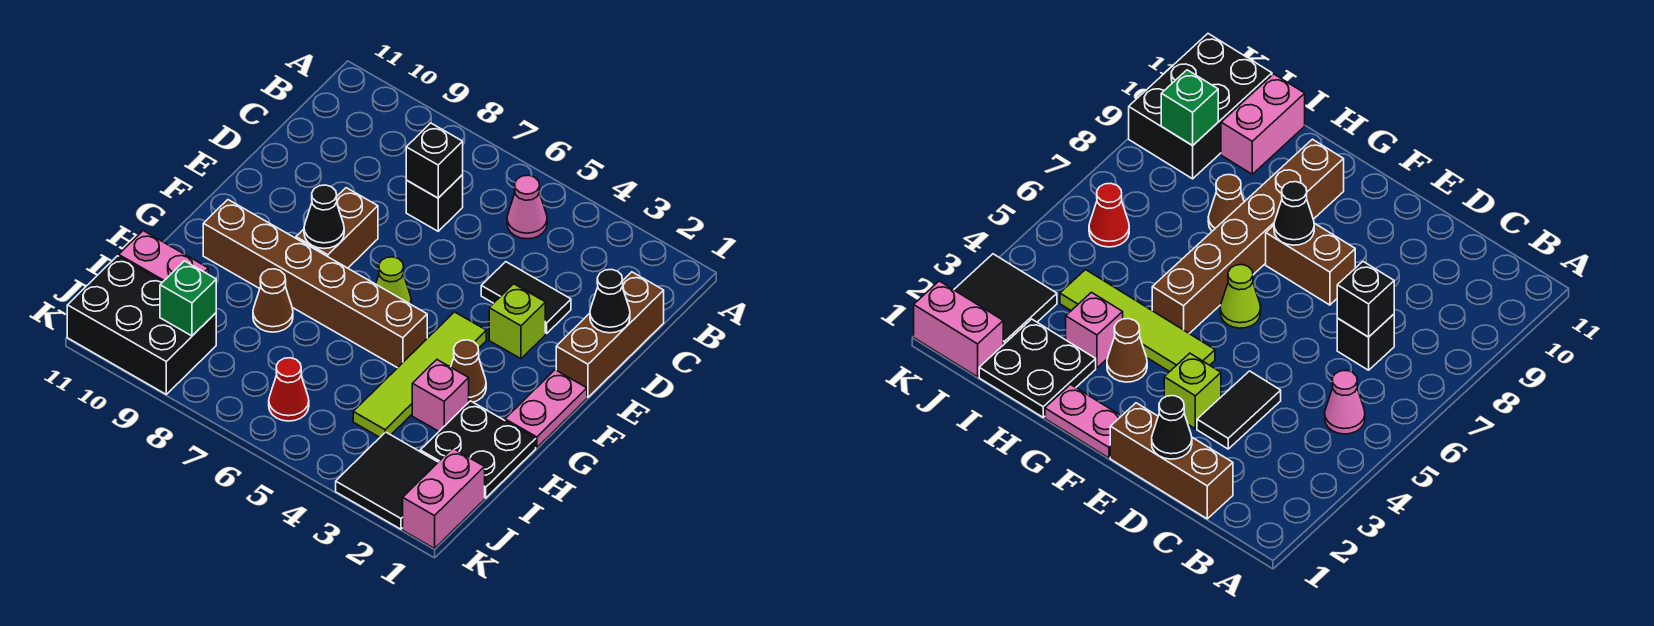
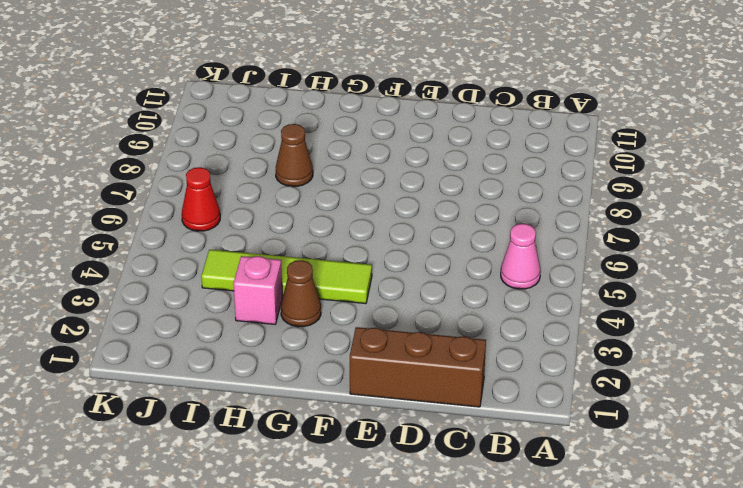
none -> black brick C7 level 1
none -> black tile D3:D4 level 1
none -> lime brick E3 level 1

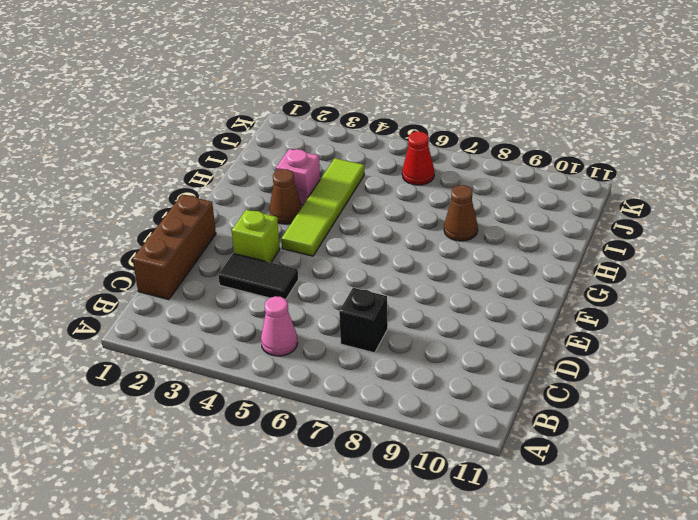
none -> brown brick E8:F8 level 1
none -> pink plate F1:G1 level 1
none -> lime cone F6 level 1

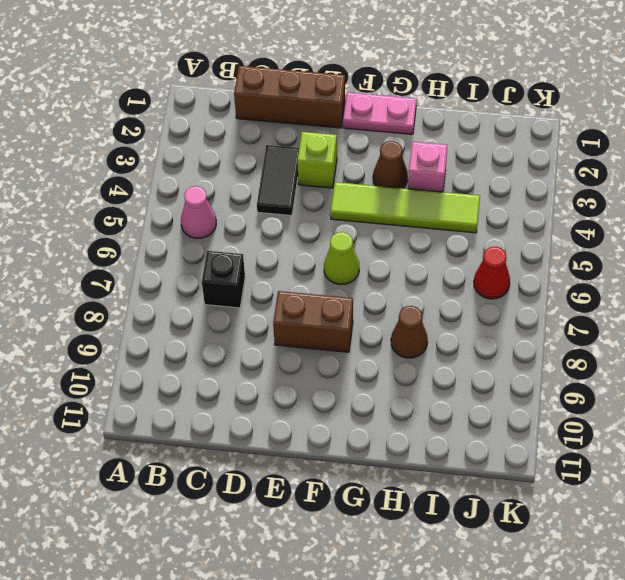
none -> brown brick G5:G10 level 1
none -> black plate H1:I2 level 1
none -> pink brick I10:I11 level 1

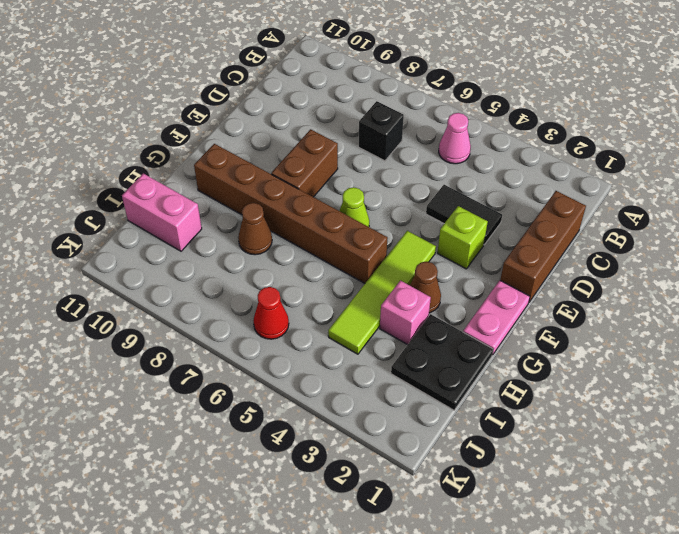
none -> pink brick J1:K1 level 1
none -> black tile J2:K3 level 1
none -> black brick J9:K11 level 1

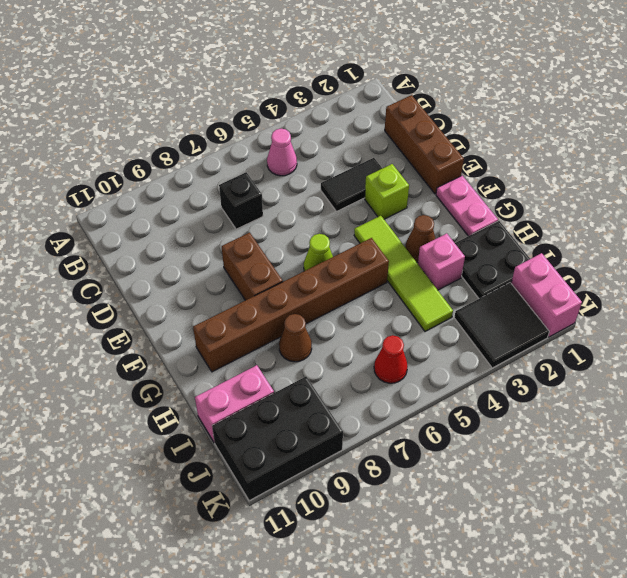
none -> black brick C7 level 2
none -> black cone D1 level 2
none -> black cone F8 level 2

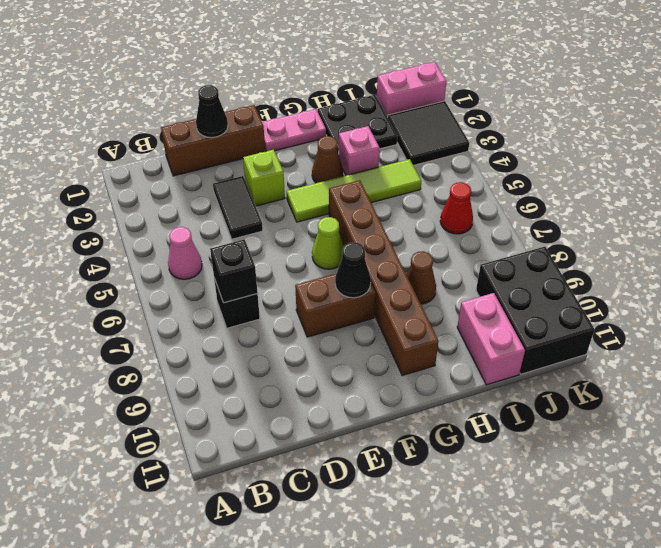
none -> green brick J9 level 2

